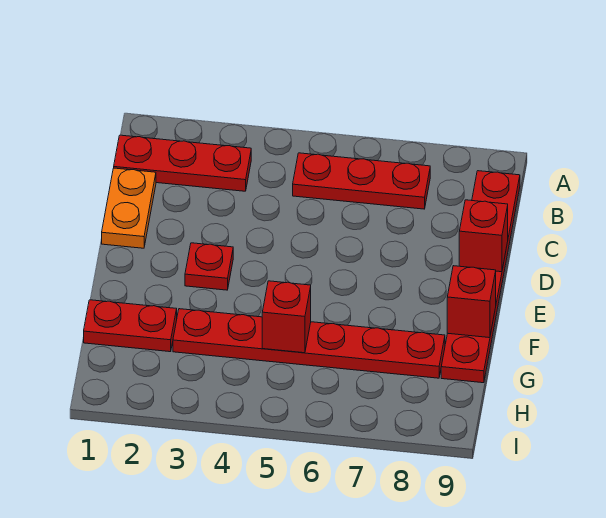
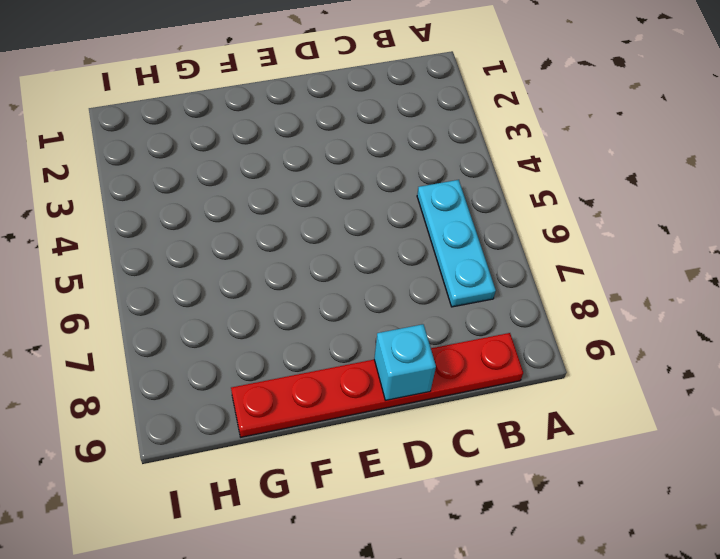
cyan plate B5:B7 level 1 -> red plate B5:B7 level 1
cyan brick D9 level 2 -> red brick D9 level 2
none -> red plate B1:B3 level 1
none -> orange plate C1:D1 level 1

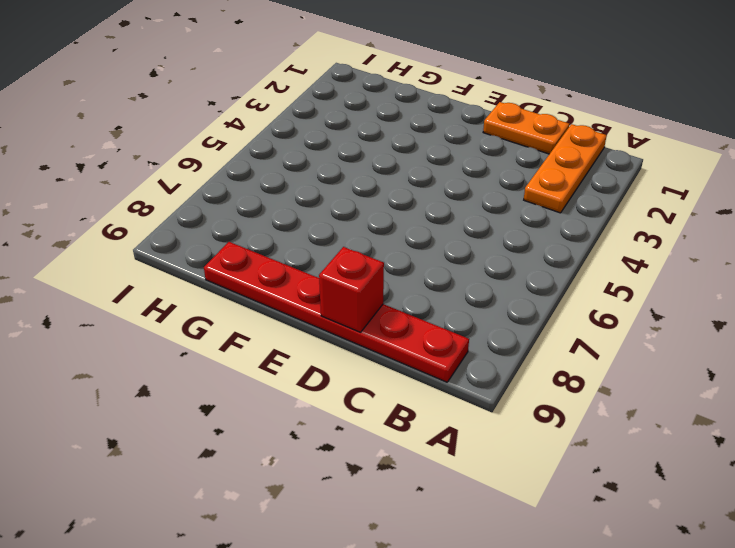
orange plate B1:B3 level 1 -> red plate B1:B3 level 1
none -> red plate B5:B7 level 1
none -> red plate E3 level 1

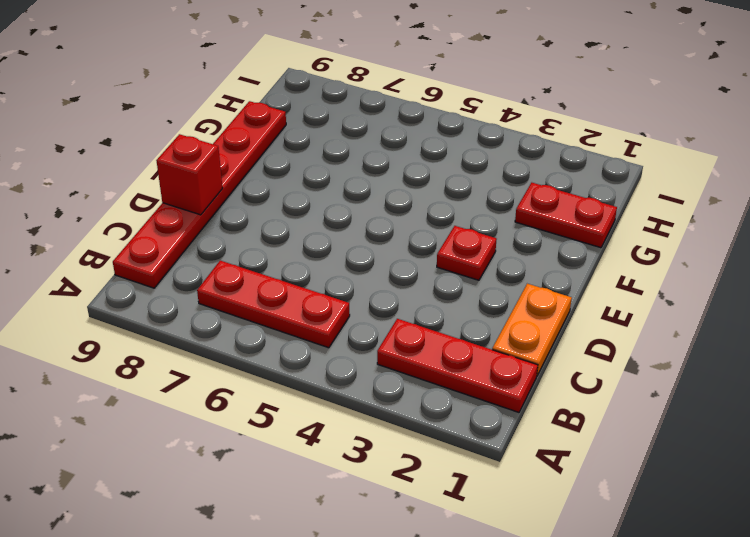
none -> red plate G3:G8 level 1
none -> red brick F9 level 2

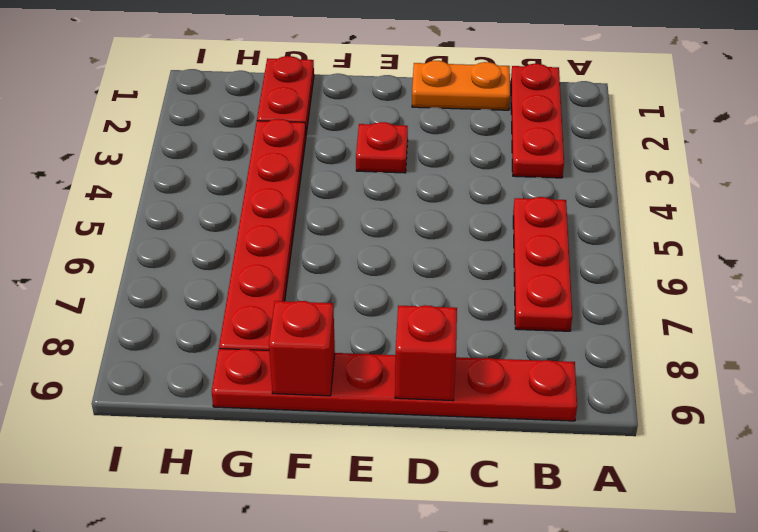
none -> red brick G5 level 2

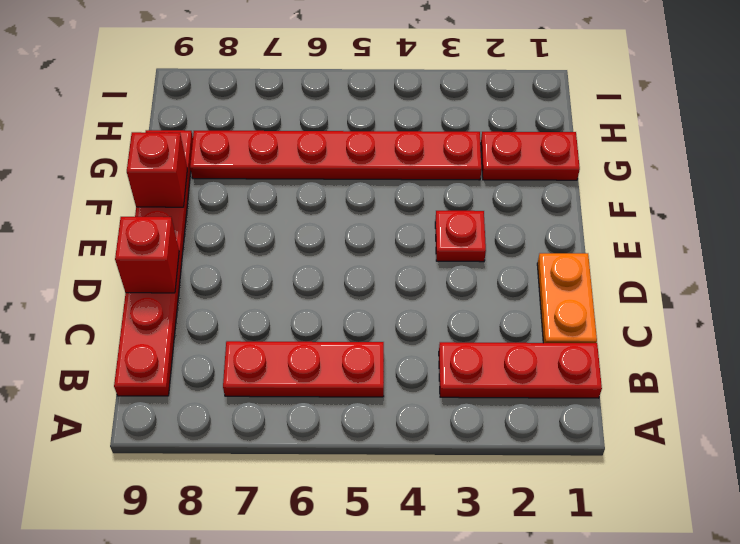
none -> red brick G5 level 2

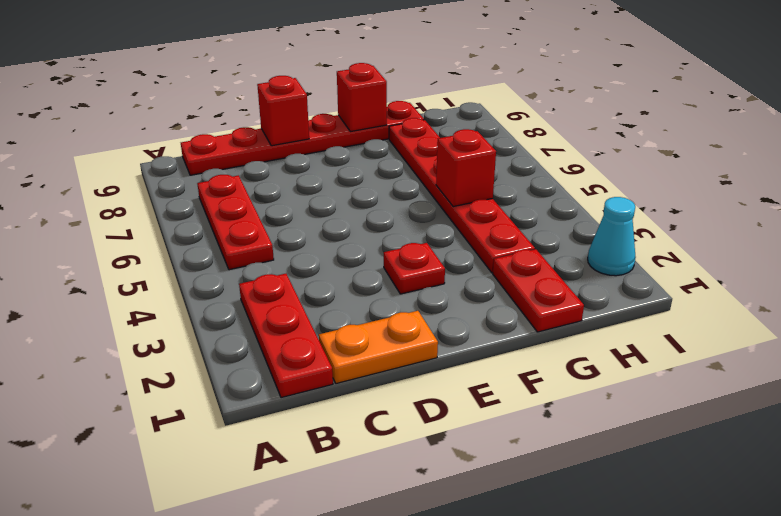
cyan cone I2 level 1 -> none

